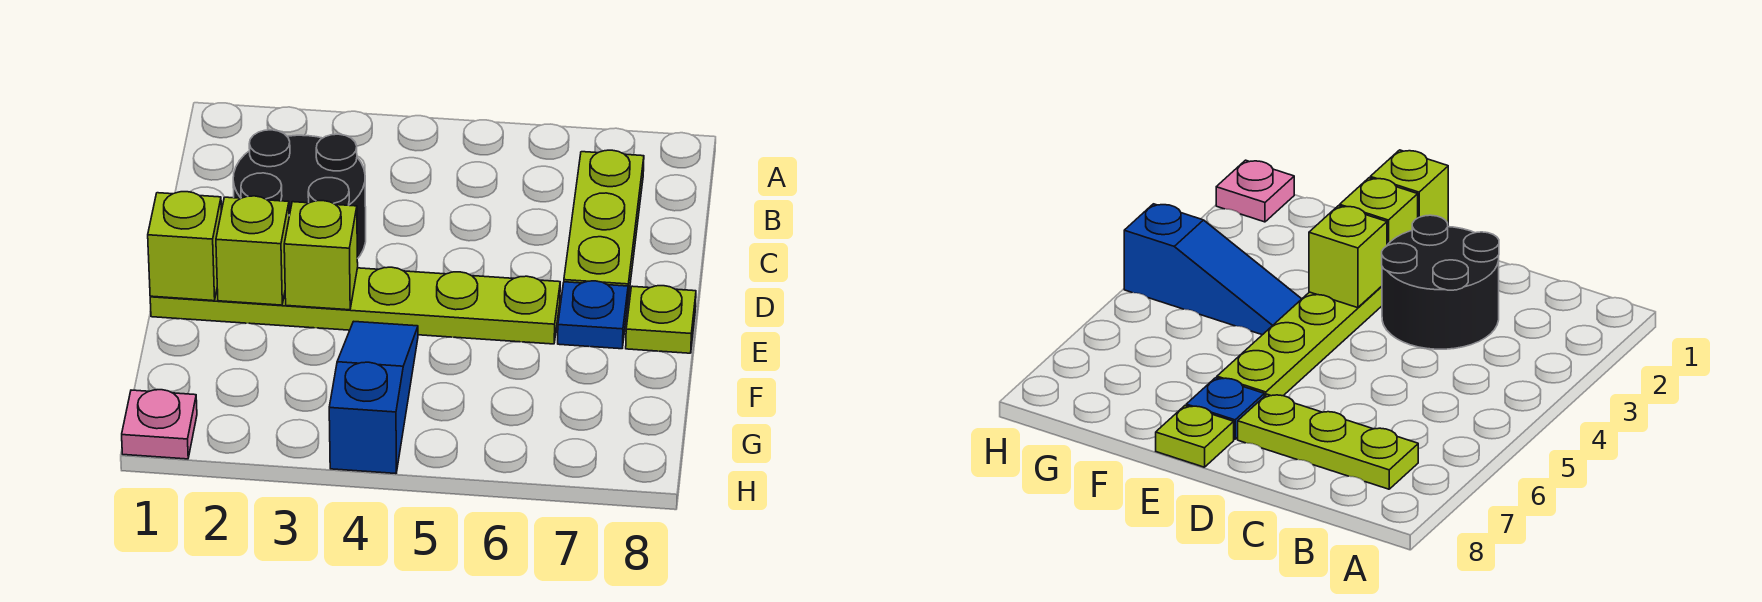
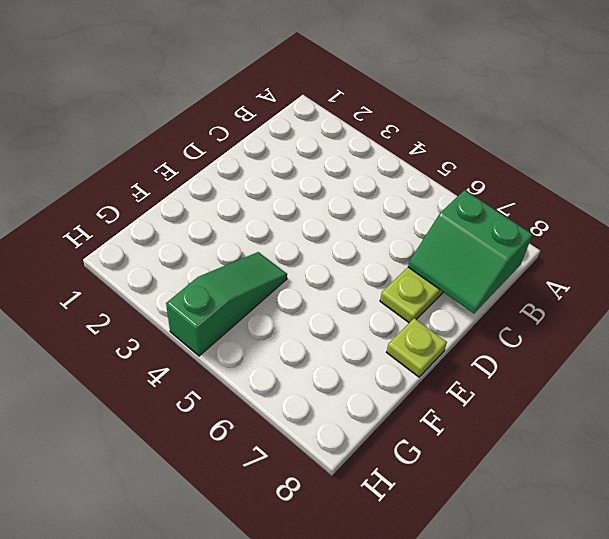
green slope B7:C8 level 2 top B -> none
green slope F4:H4 level 1 top H -> blue slope F4:H4 level 1 top H
none -> black round brick C2:D3 level 1
none -> lime plate E1:E6 level 1

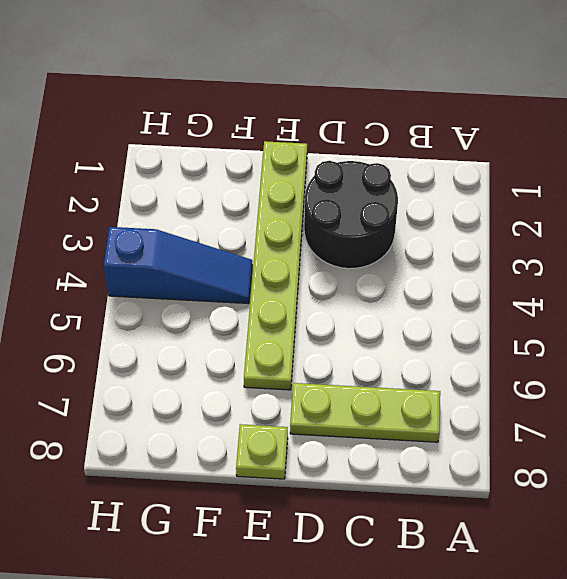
none -> blue plate E7 level 1
none -> pink plate H1 level 1

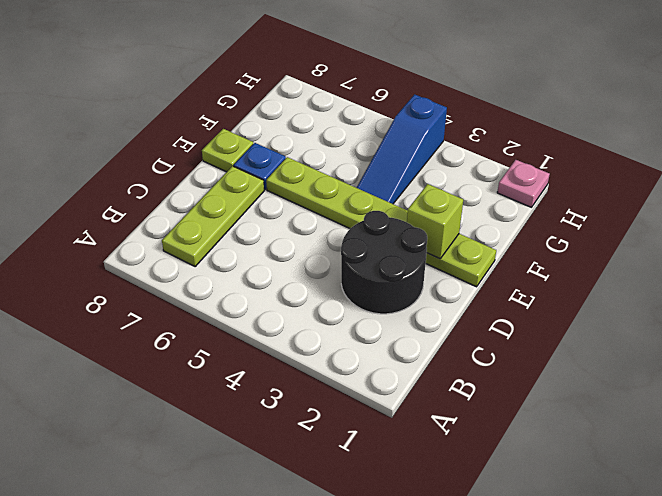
none -> lime brick E1 level 2
none -> lime brick E3 level 2

